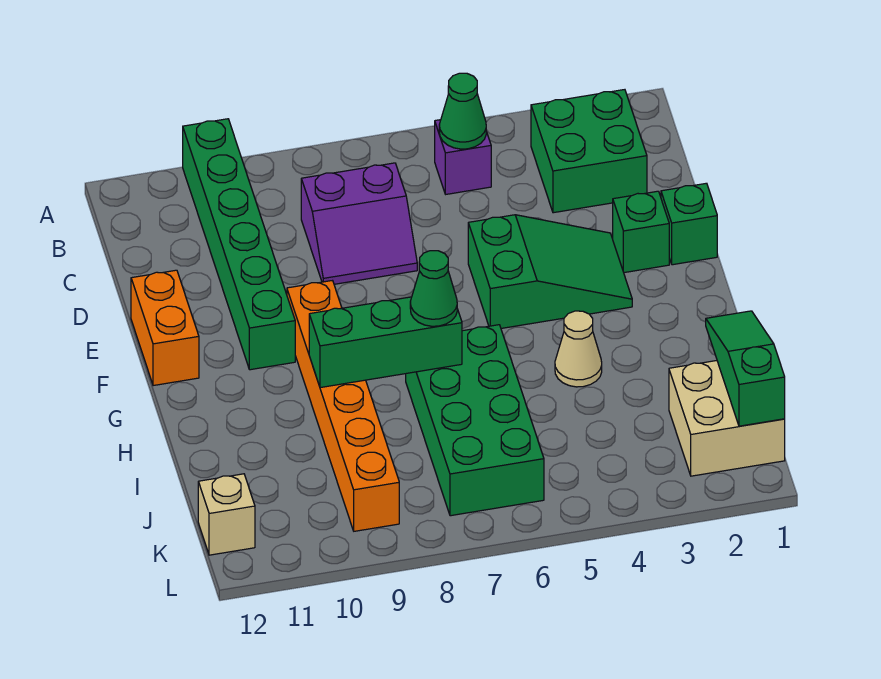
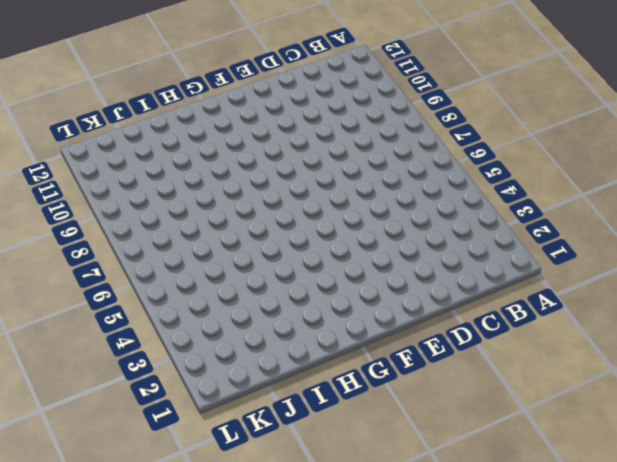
none -> green brick A10:F10 level 1
none -> green brick B2:C3 level 1
none -> purple brick B5 level 1

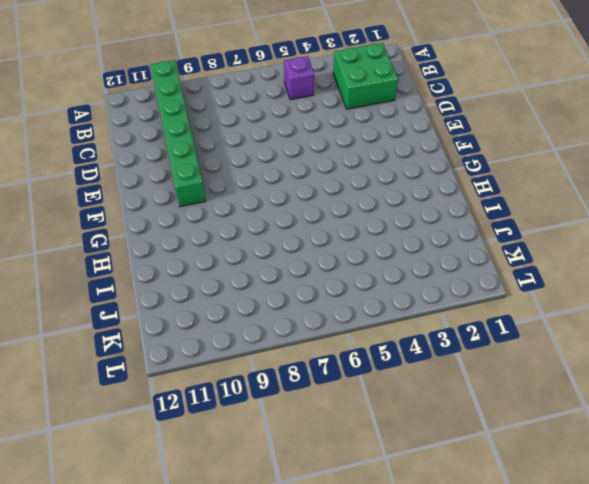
none -> purple slope C7:D8 level 1 top C
none -> green brick E1 level 1
none -> green brick E2 level 1

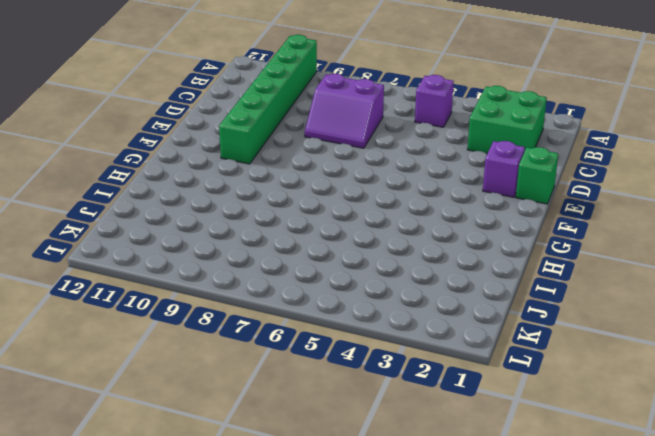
purple brick E2 level 1 -> green brick E2 level 1
none -> green slope E3:F5 level 1 top 5
none -> orange brick E12:F12 level 1
none -> orange brick F9:K9 level 1

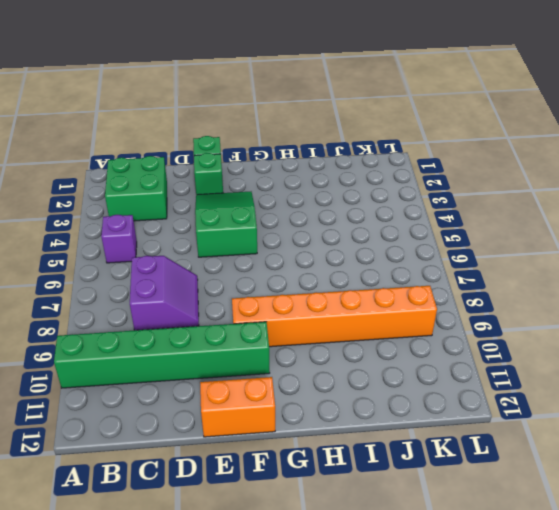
none -> tan cone H4 level 1
none -> green brick H6:K7 level 1
none -> tan brick J1:K2 level 1

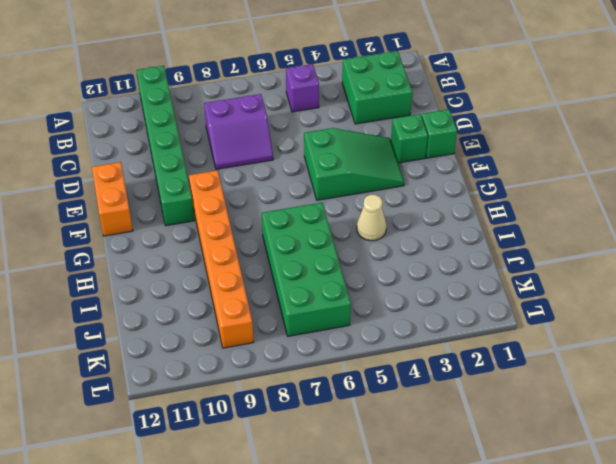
none -> tan brick J1:K2 level 1
none -> tan brick K12 level 1
none -> green cone B5 level 2

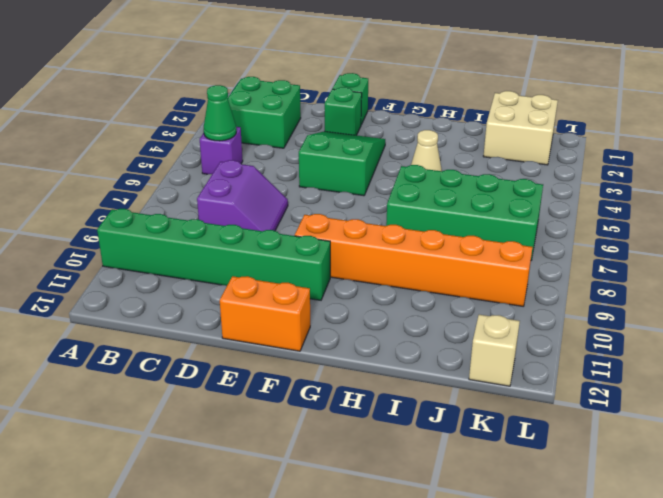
none -> green brick H7:H9 level 2
none -> green slope I1:K1 level 2 top K
none -> green cone H7 level 3

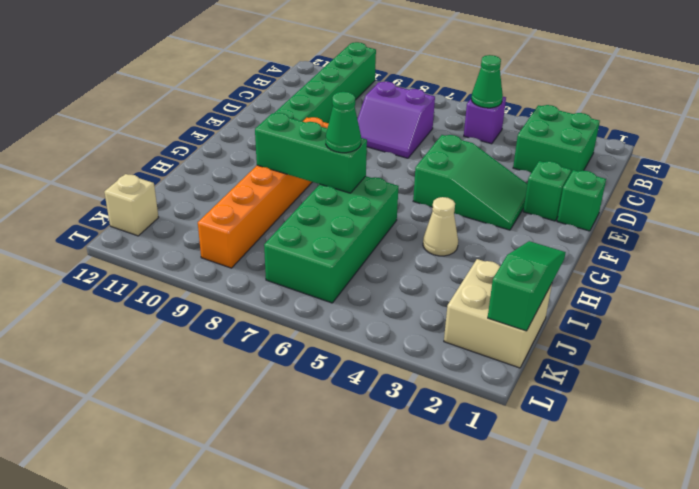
none -> orange brick E12:F12 level 1

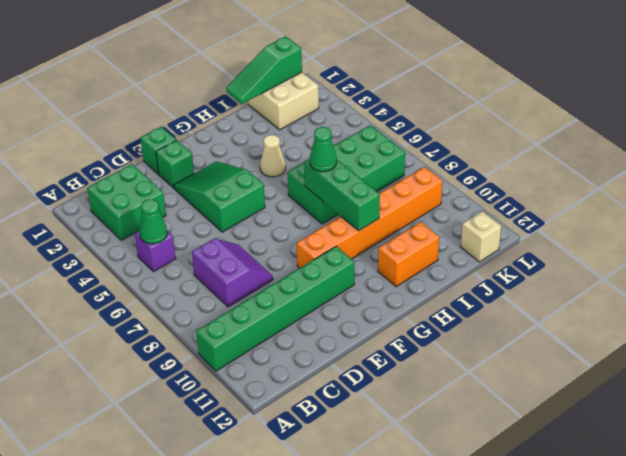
orange brick H11:I11 level 1 -> orange brick E12:F12 level 1

